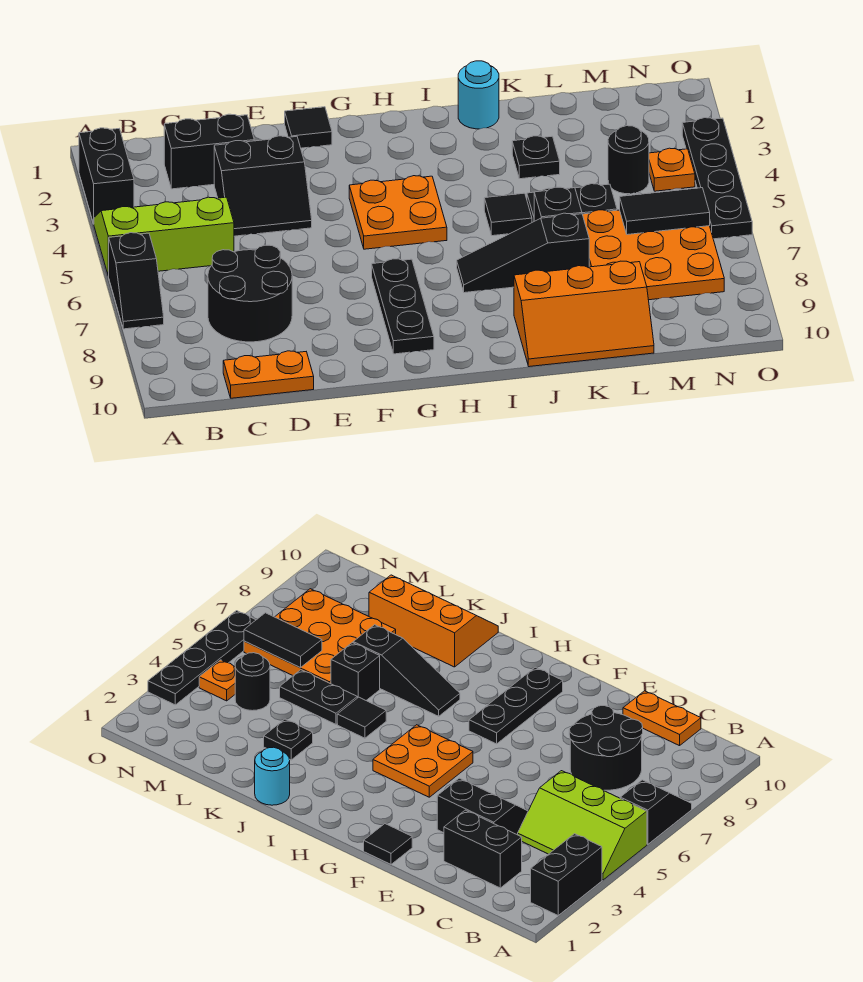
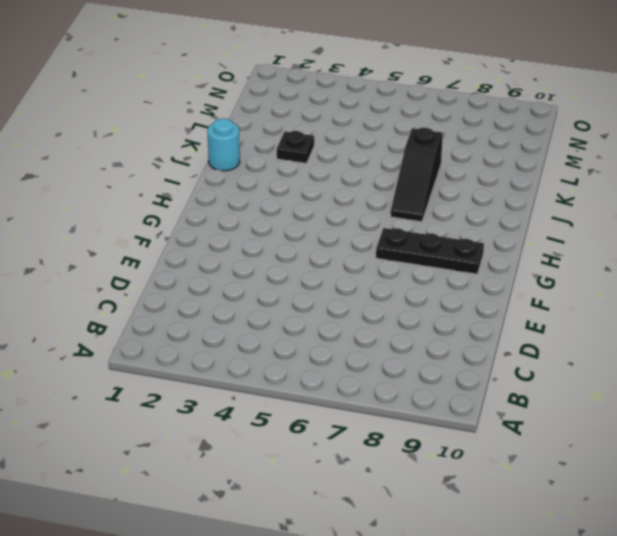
none -> black brick A2:A3 level 1
none -> lime slope A4:C5 level 1 top 5
none -> black slope A6:A7 level 1 top 6

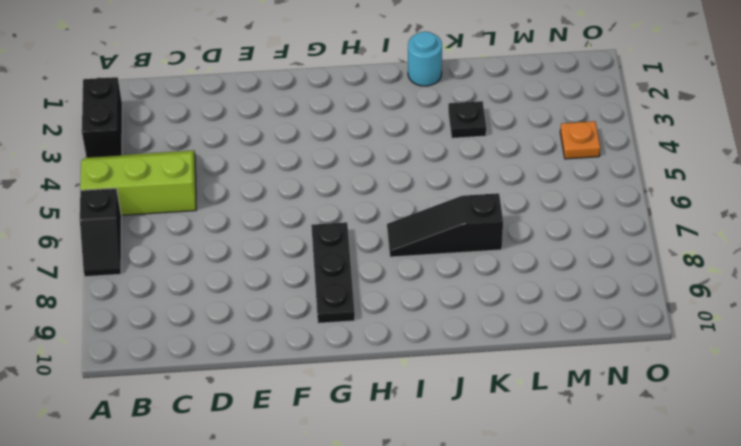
none -> black brick C2:D2 level 1
none -> black round brick C7:D8 level 1
none -> orange plate C10:D10 level 1

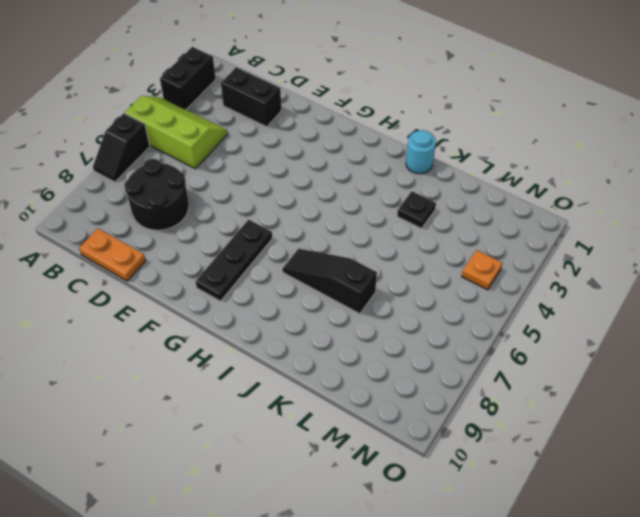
none -> black slope D3:E4 level 1 top 3
none -> black tile F1 level 1
none -> orange plate G4:H5 level 1

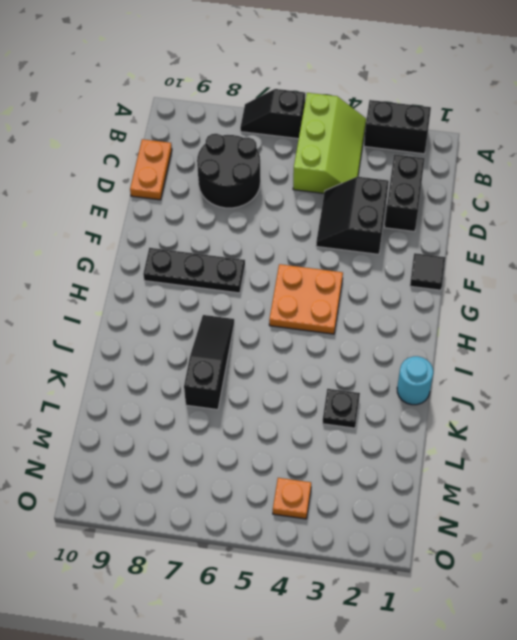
none -> black tile J5 level 1
none -> orange slope J9:L10 level 1 top 9
none -> black plate K5:L5 level 1

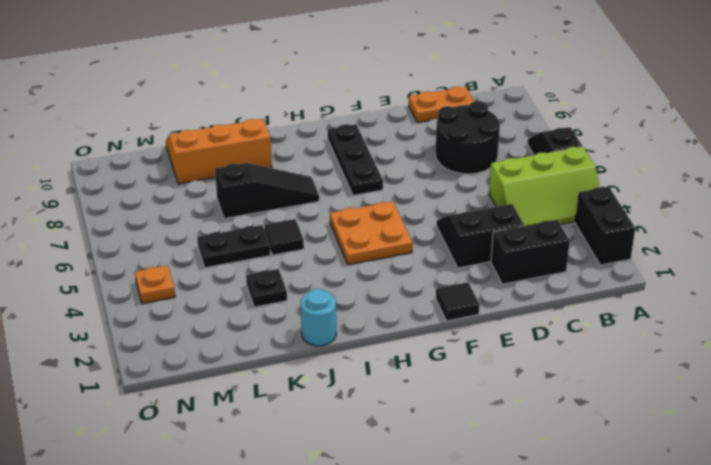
none -> black brick K6 level 1
none -> orange plate L6:N8 level 1
none -> black round brick M4 level 1

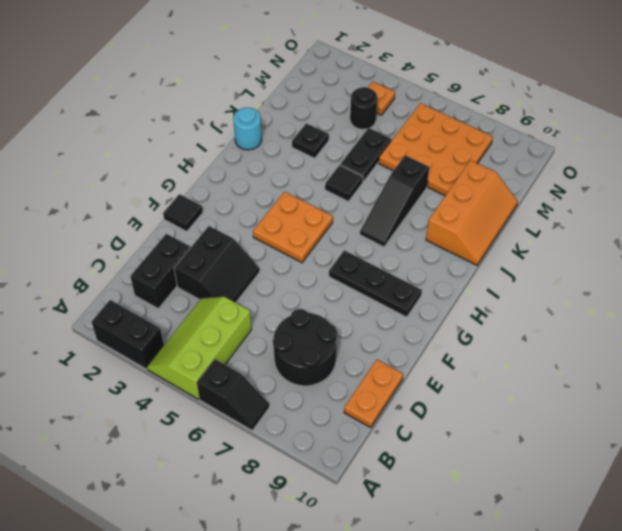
none -> black brick K6 level 1
none -> black plate O3:O6 level 1
none -> black tile M6:N6 level 2

